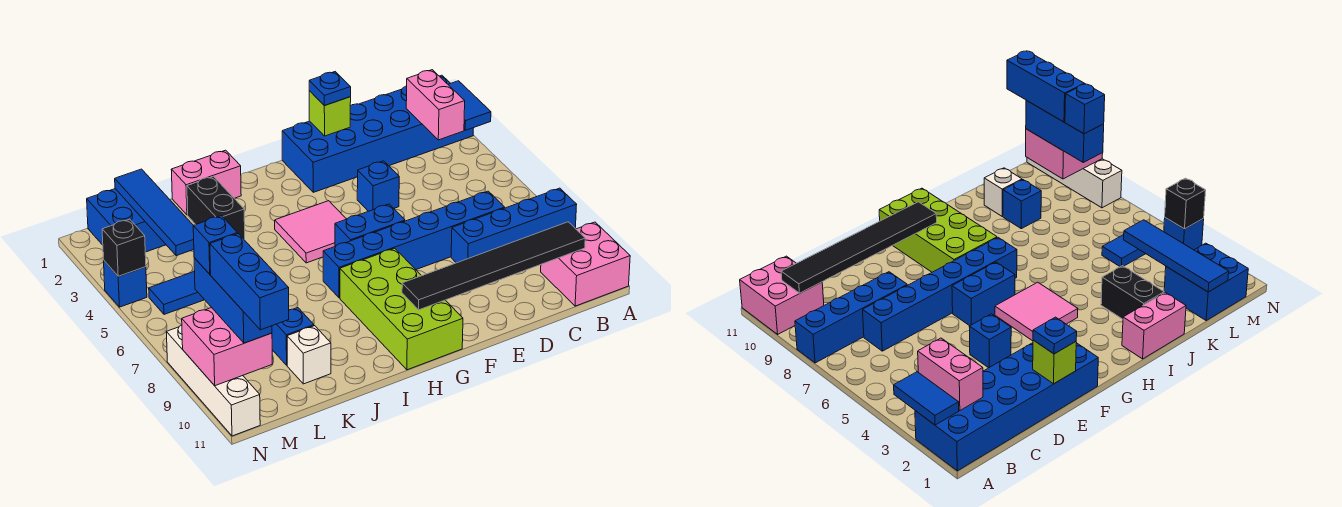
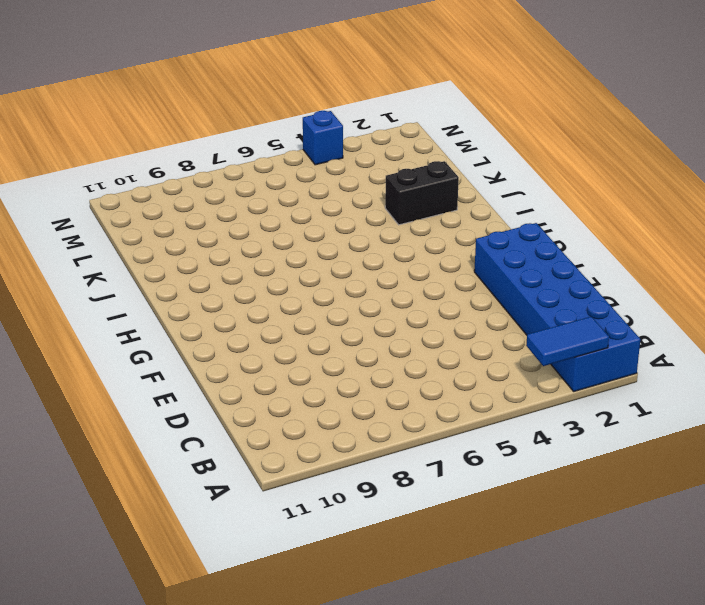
none -> blue brick A8:D8 level 1
none -> pink brick A10:B11 level 1
none -> blue brick C7:H7 level 1

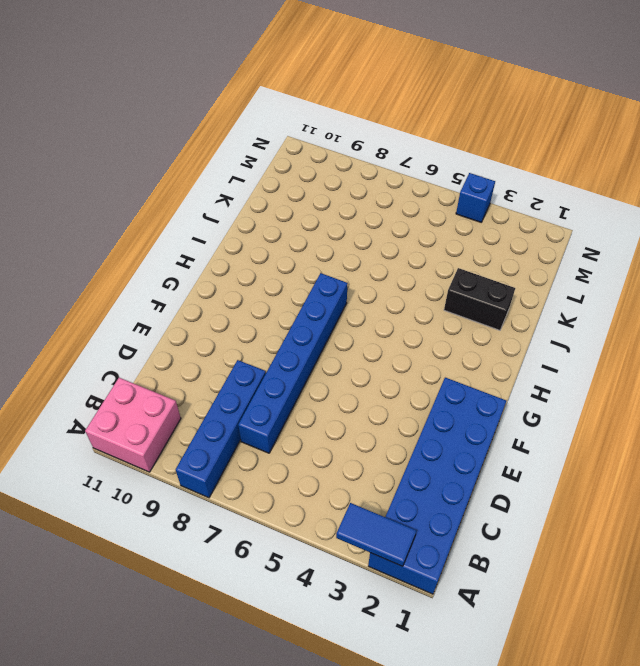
none -> blue brick E4 level 1
none -> blue brick F6:G6 level 1
none -> pink tile G4:H5 level 1

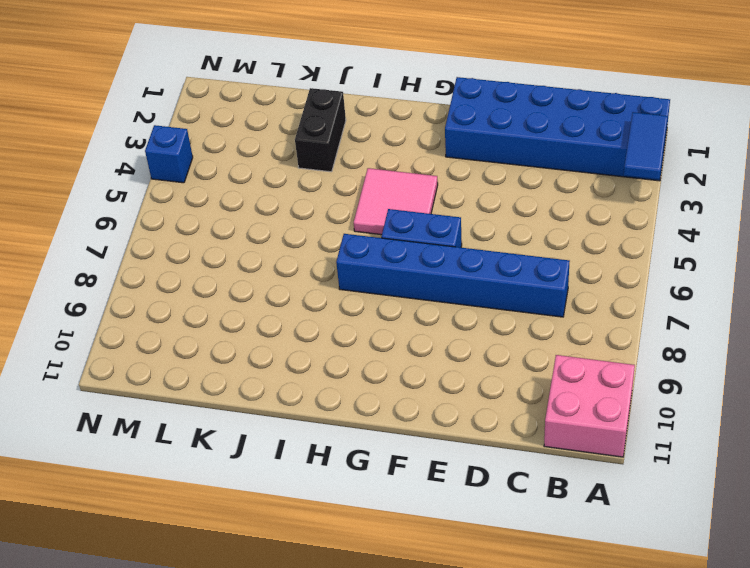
none -> blue brick A8:D8 level 1
none -> blue brick E4 level 1
none -> lime brick G8:H11 level 1

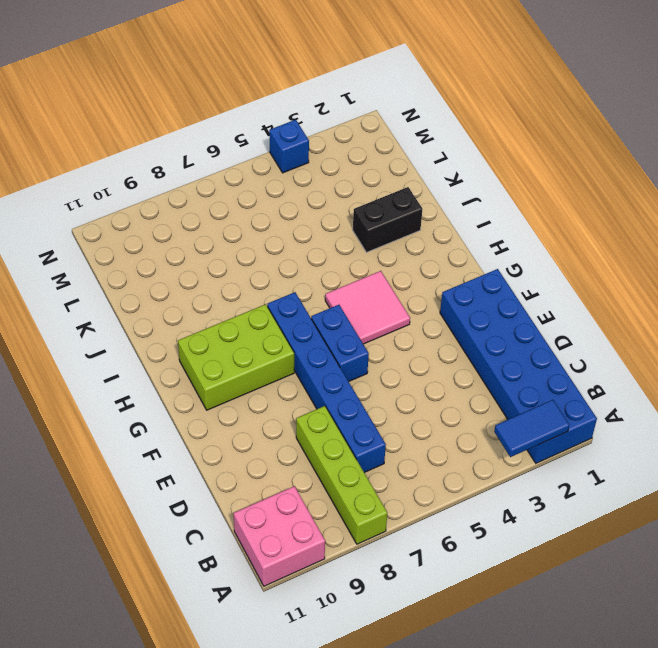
lime brick A8:D8 level 1 -> blue brick A8:D8 level 1
lime brick G8:H10 level 1 -> lime brick G8:H11 level 1
none -> blue brick E4 level 1
none -> pink brick I1:J1 level 1
none -> blue brick K9 level 1

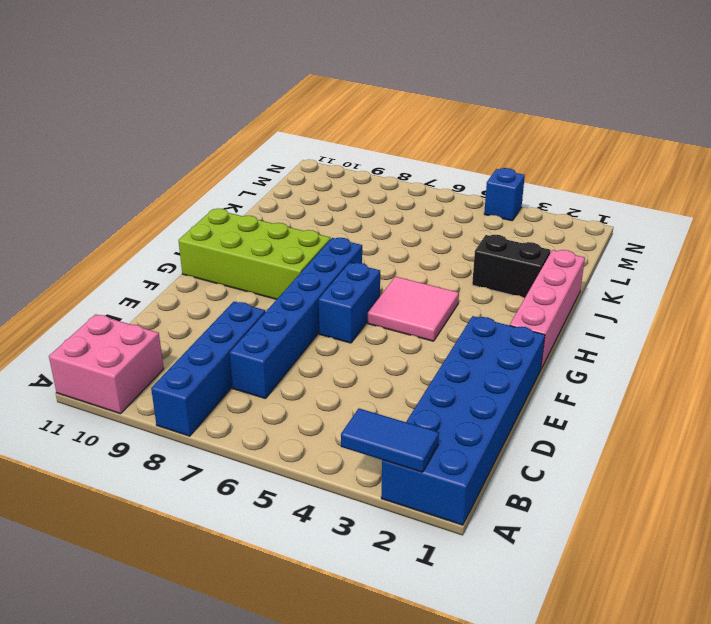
pink brick G1:J1 level 1 -> pink brick I1:J1 level 1
none -> blue brick E4 level 1
none -> blue brick K9 level 1
none -> white brick K10 level 1

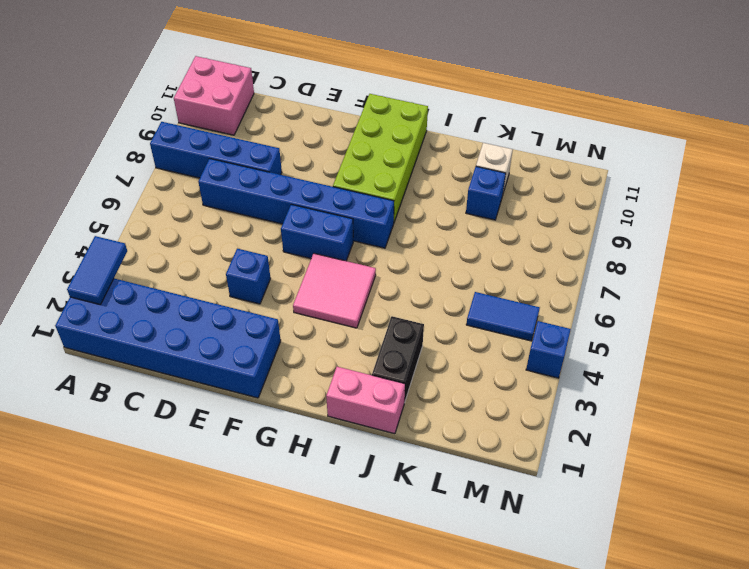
none -> blue brick L1:M2 level 1
none -> white brick N8:N11 level 1
none -> pink brick B2:B3 level 2

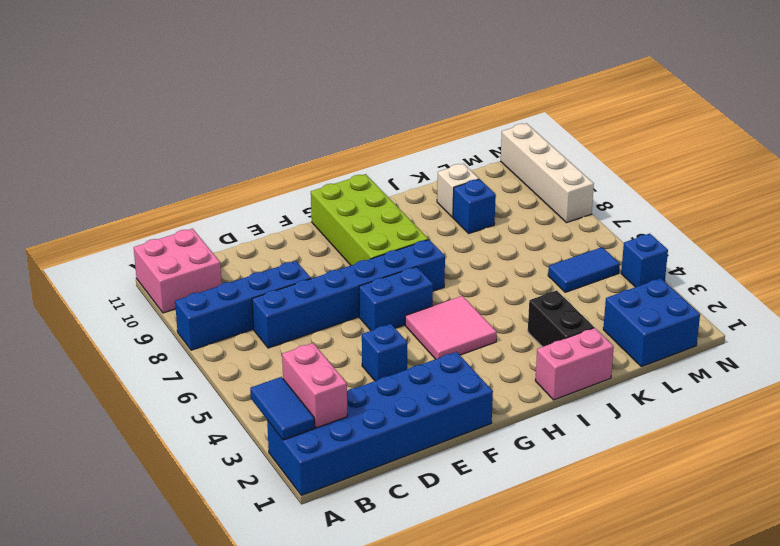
none -> black tile B10:G10 level 2
none -> lime brick E1 level 2
none -> blue tile L1:L4 level 2

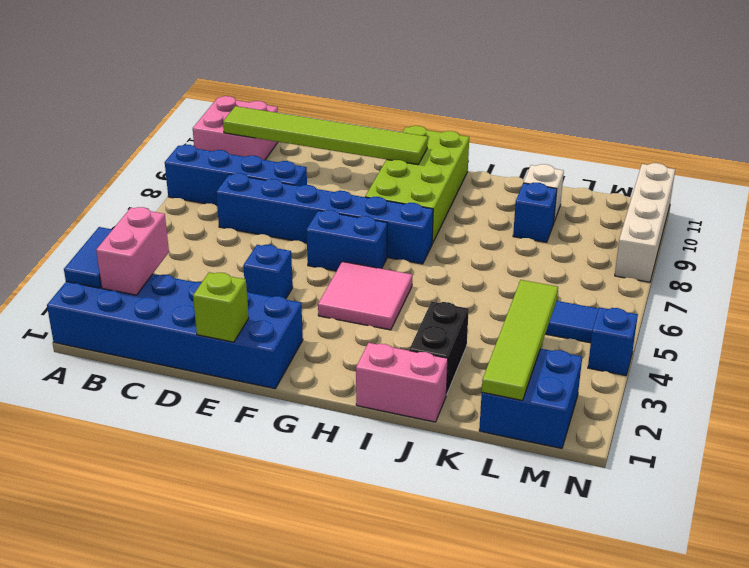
lime tile B10:G10 level 2 -> black tile B10:G10 level 2
lime tile L1:L4 level 2 -> blue tile L1:L4 level 2
none -> pink brick M9:N10 level 2
none -> black brick N4 level 2
none -> blue plate E1 level 3

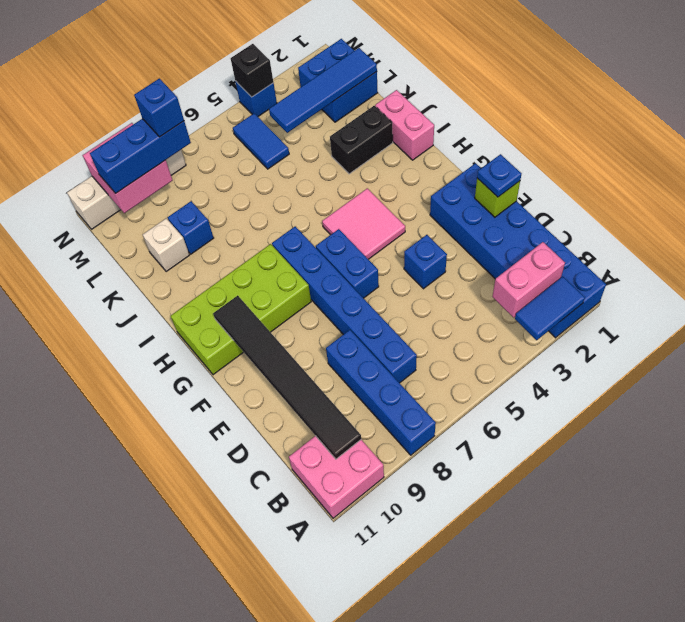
none -> blue brick M9:M11 level 4

